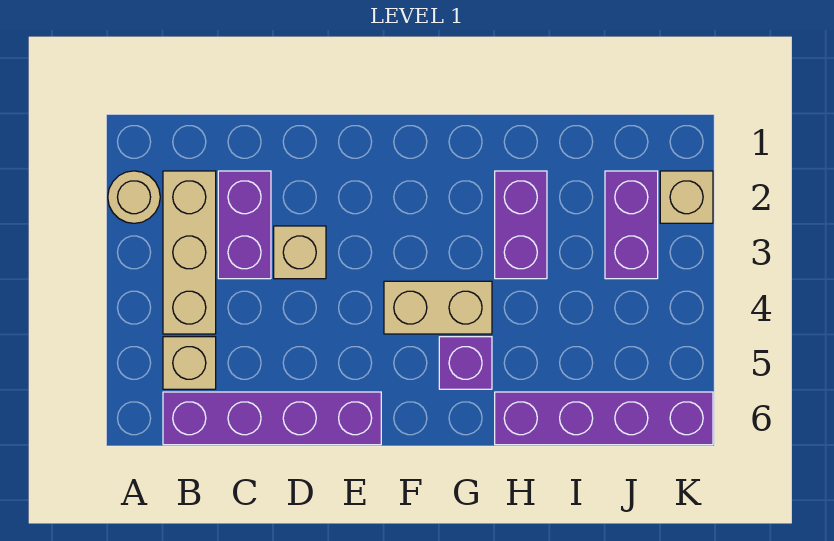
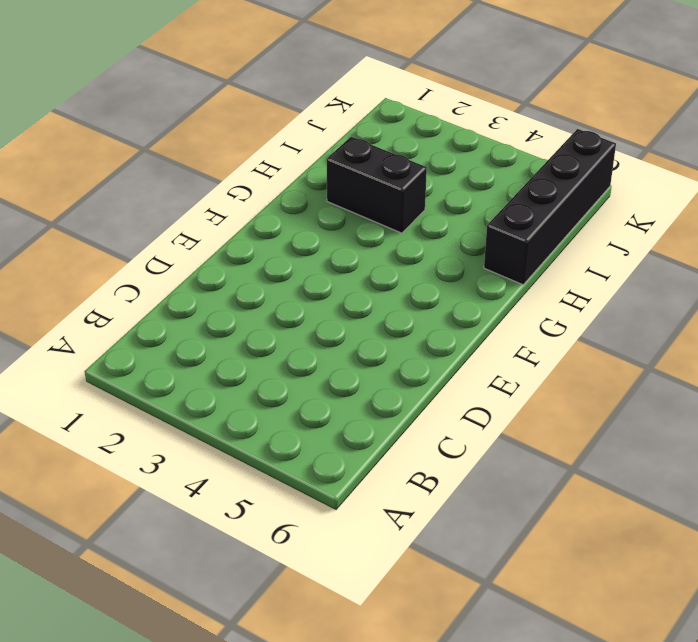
black brick H2:H3 level 1 -> purple brick H2:H3 level 1
black brick H6:K6 level 1 -> purple brick H6:K6 level 1
none -> tan round brick A2 level 1
none -> tan brick B2:B4 level 1
none -> tan brick B5 level 1

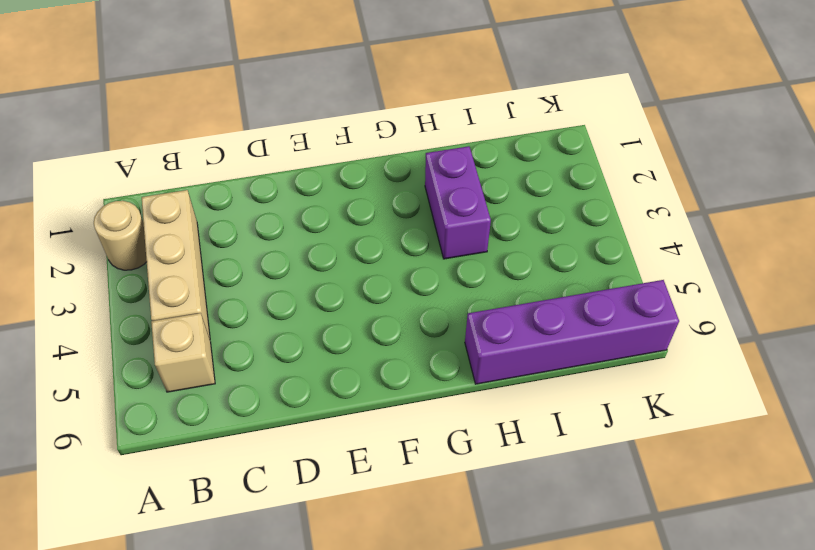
none -> purple brick B6:E6 level 1
none -> purple brick C2:C3 level 1
none -> tan brick D3 level 1

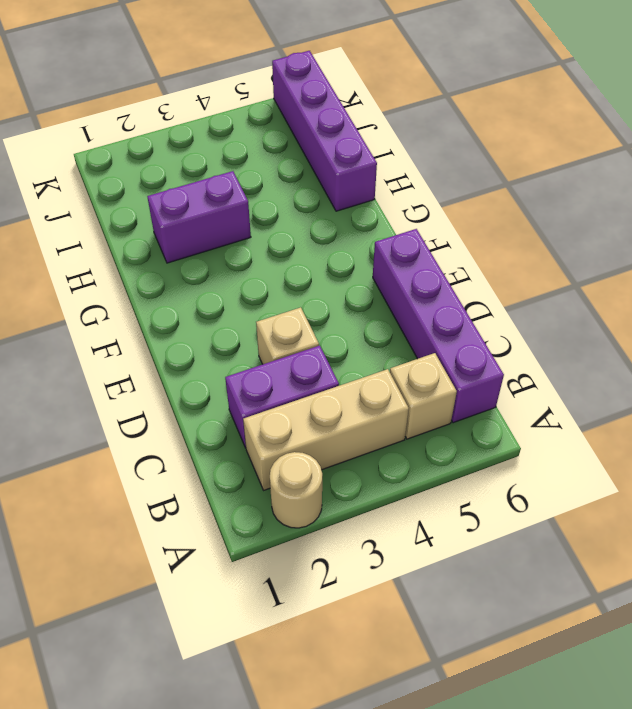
none -> tan brick F4:G4 level 1
none -> purple brick G5 level 1
none -> purple brick J2:J3 level 1

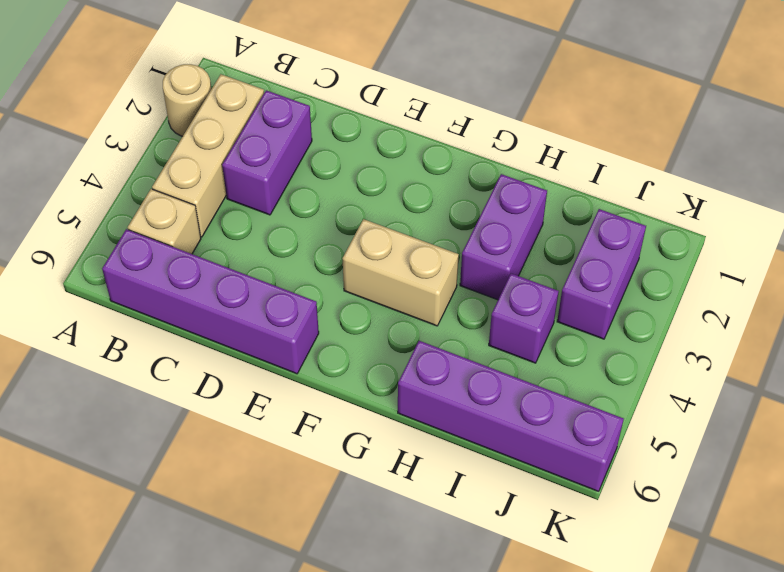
purple brick I4 level 1 -> purple brick G5 level 1
none -> tan brick D3 level 1
none -> tan brick K2 level 1

